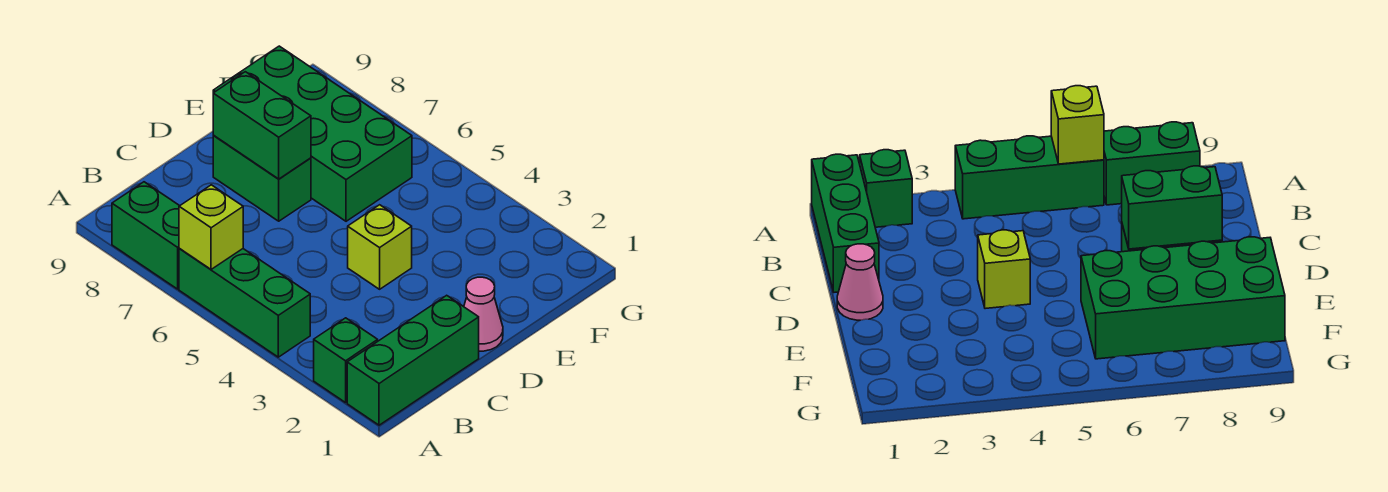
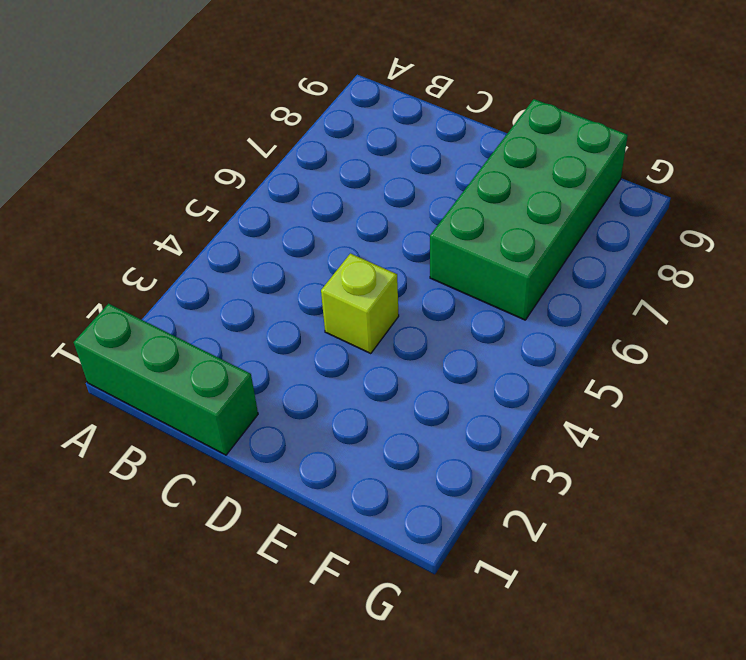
none -> green brick A2 level 1
none -> green brick A4:A6 level 1

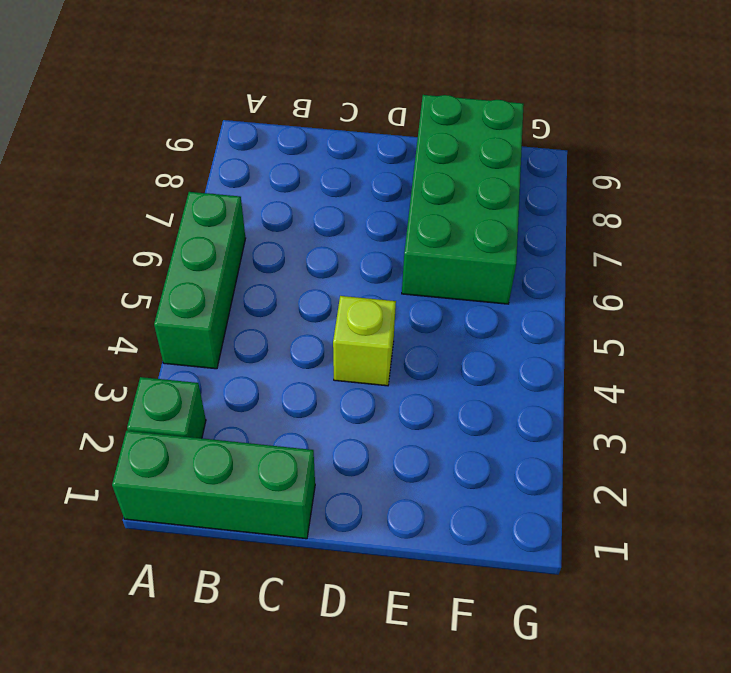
none -> green brick A7:A8 level 1
none -> pink cone D1 level 1

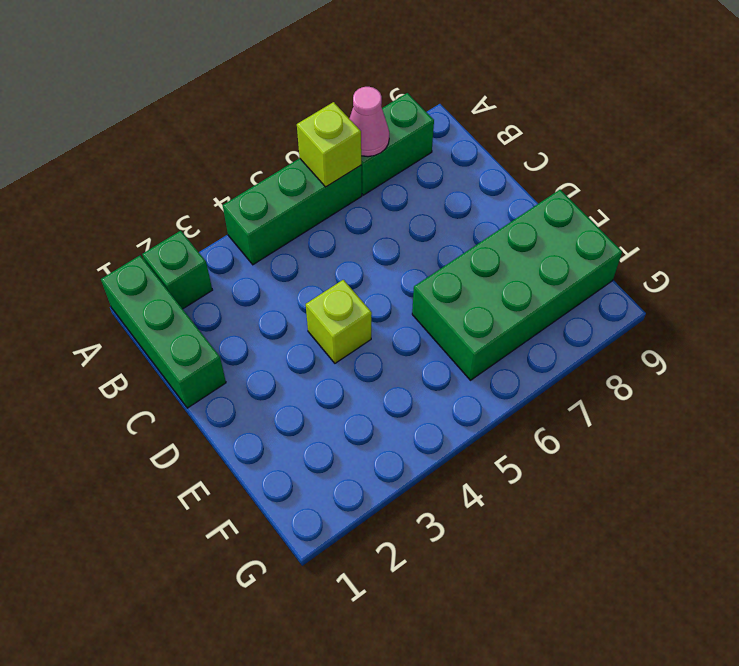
pink cone A7 level 2 -> pink cone D1 level 1
none -> green brick D7:D8 level 1
none -> green brick D7:D8 level 2

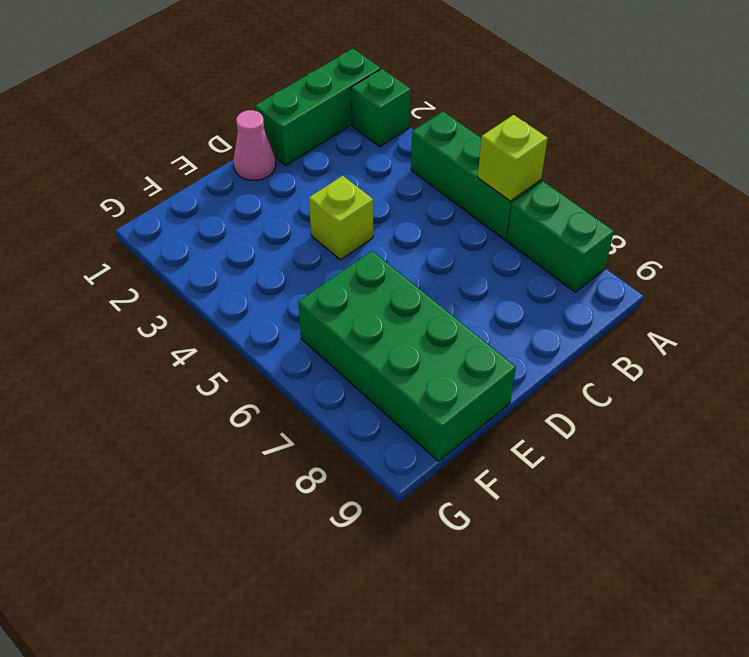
none -> green brick D7:D8 level 1
none -> green brick D7:D8 level 2

